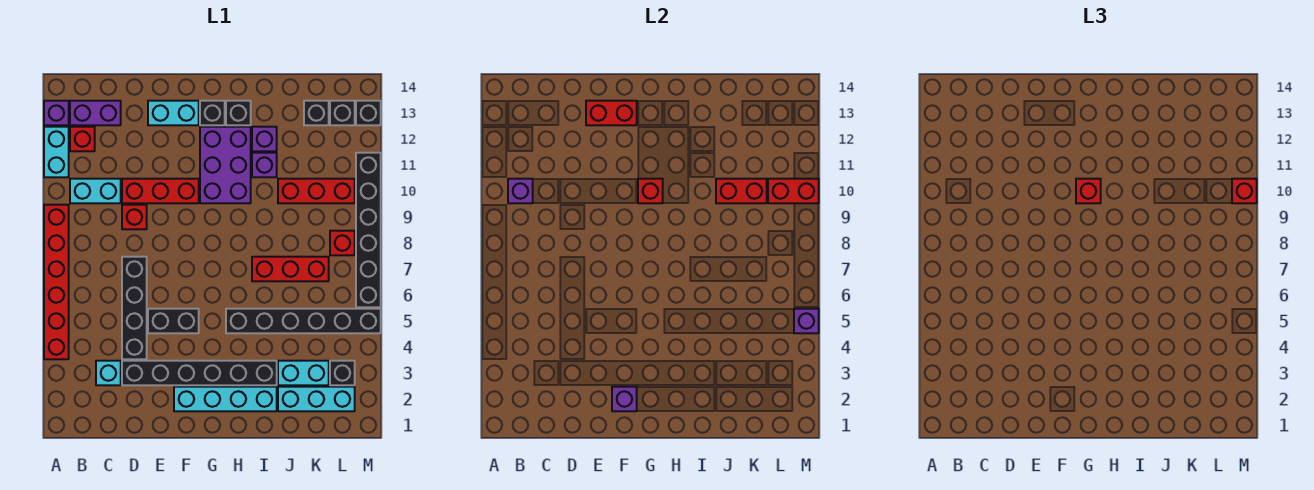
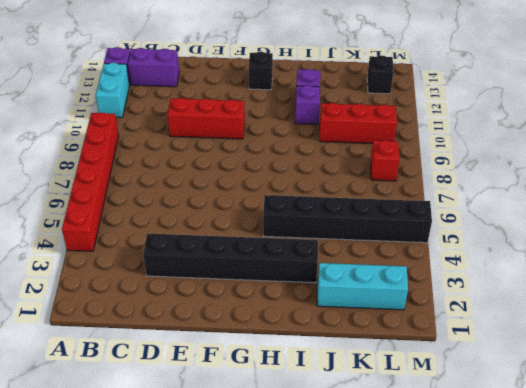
none -> cyan brick B10:C10 level 1
none -> red brick B12 level 1
none -> cyan brick C3 level 1
none -> black brick D4:D7 level 1

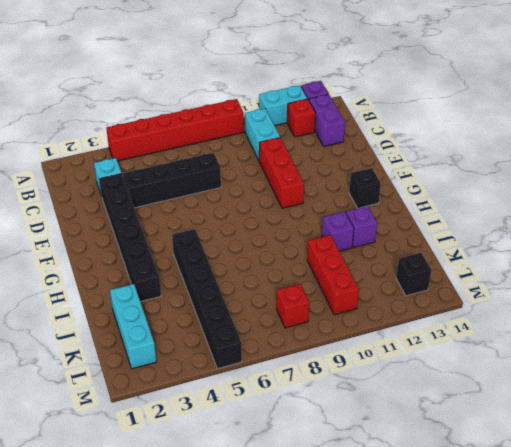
none -> red brick D9 level 1
none -> black brick E5:F5 level 1
none -> cyan brick E13:F13 level 1
none -> cyan brick F2:I2 level 1

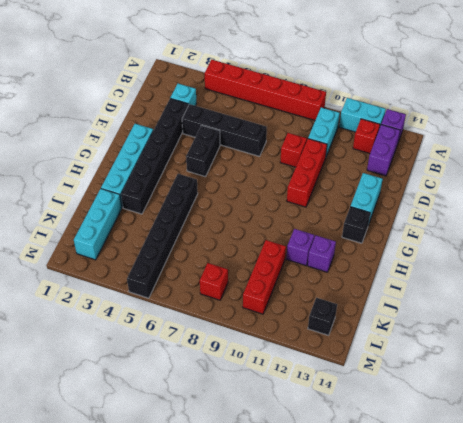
none -> purple brick G10:H12 level 1
none -> black brick H13 level 1
none -> red brick I7:K7 level 1
none -> cyan brick J3:K3 level 1

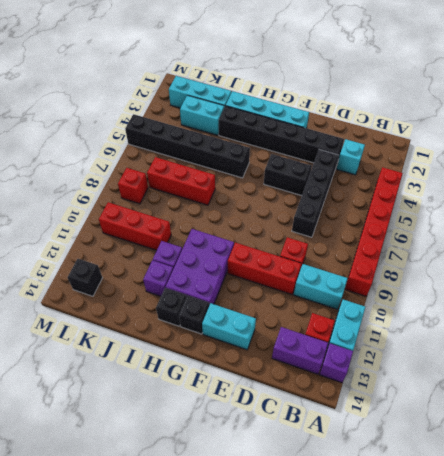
none -> black brick K13 level 1
none -> black brick L3 level 1
none -> black brick M6:M11 level 1
none -> black brick M13 level 1

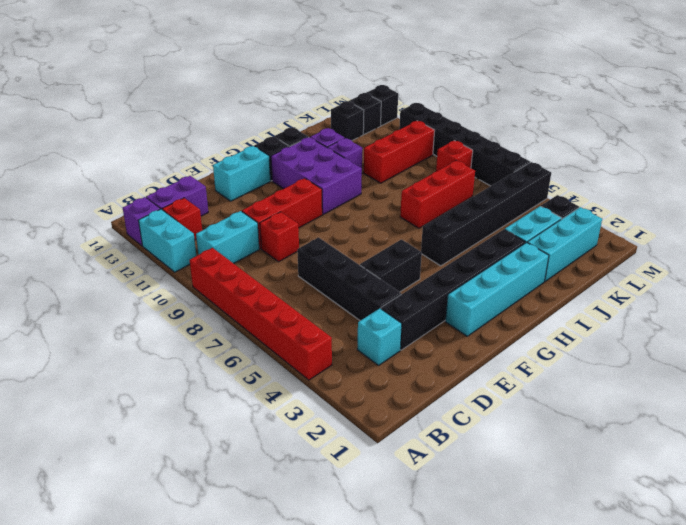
none -> purple brick B10 level 2
none -> red brick E13:F13 level 2
none -> purple brick F2 level 2
none -> red brick G10 level 2

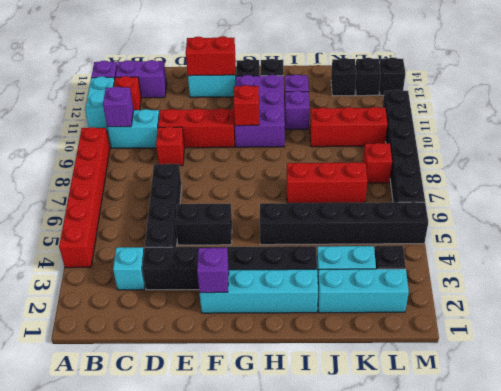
none -> red brick J10:K10 level 2
none -> red brick L10:M10 level 2
none -> purple brick M5 level 2
none -> red brick G10 level 3

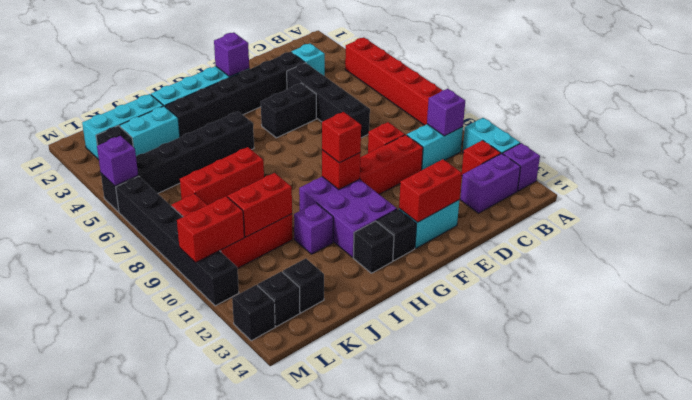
none -> purple brick I12 level 1
none -> red brick M10 level 3

